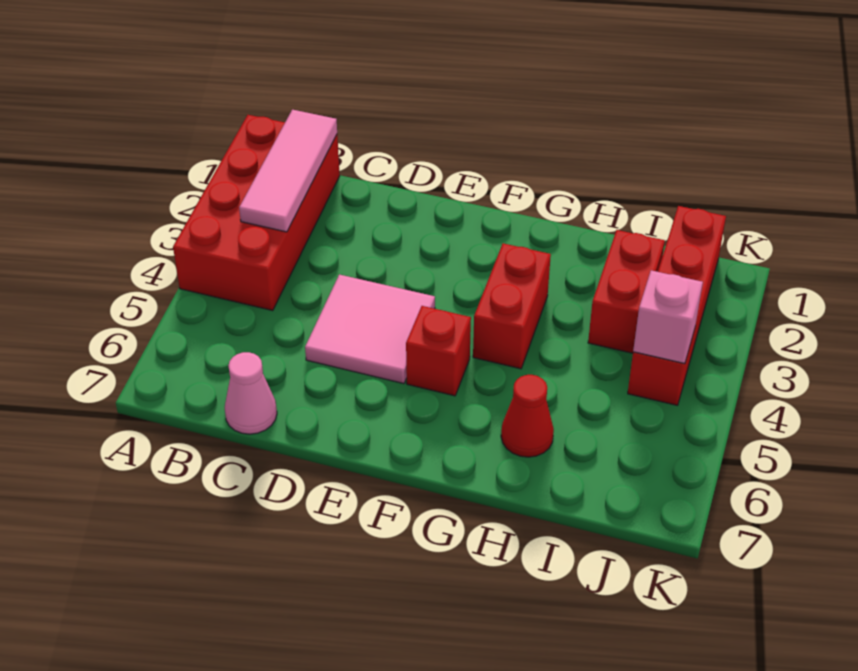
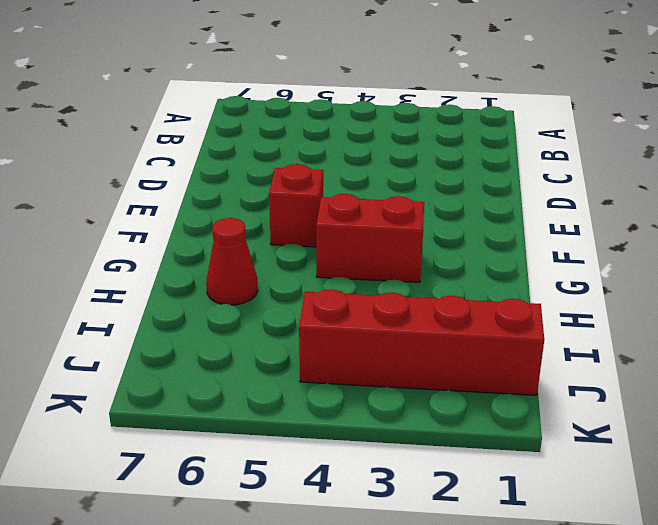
none -> red brick A1:B4 level 1
none -> pink cone C7 level 1

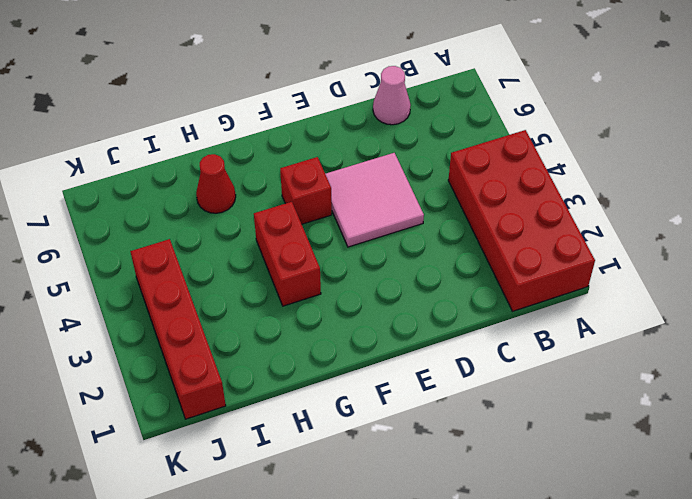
none -> red brick I2:I3 level 1
none -> pink tile B1:B3 level 2

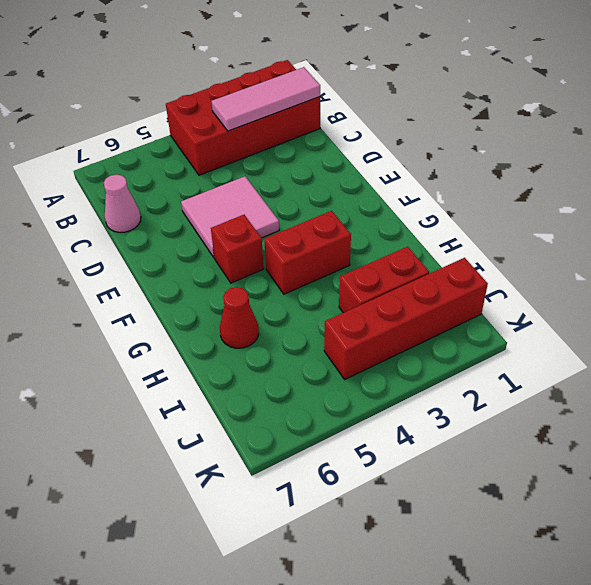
none -> pink brick J4 level 2

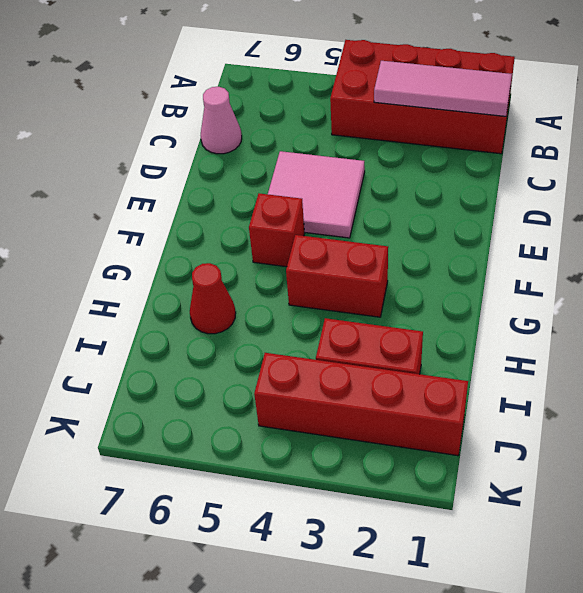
none -> pink brick J4 level 2

